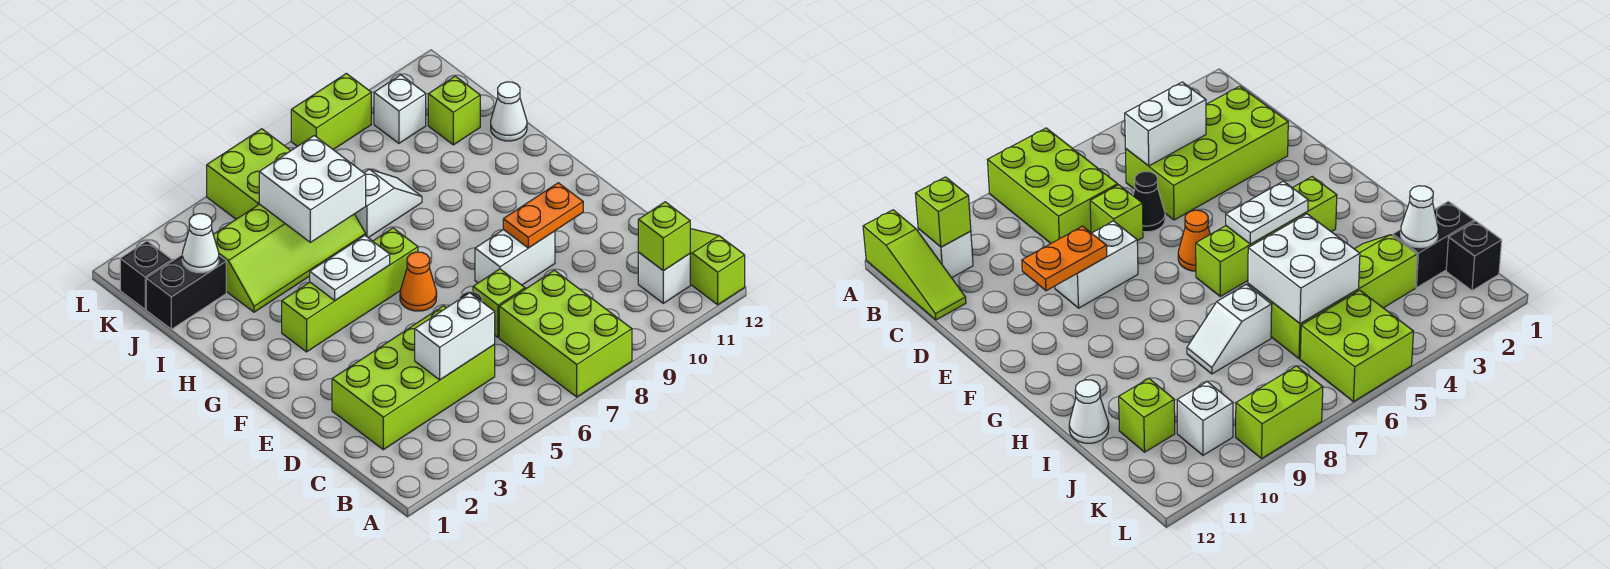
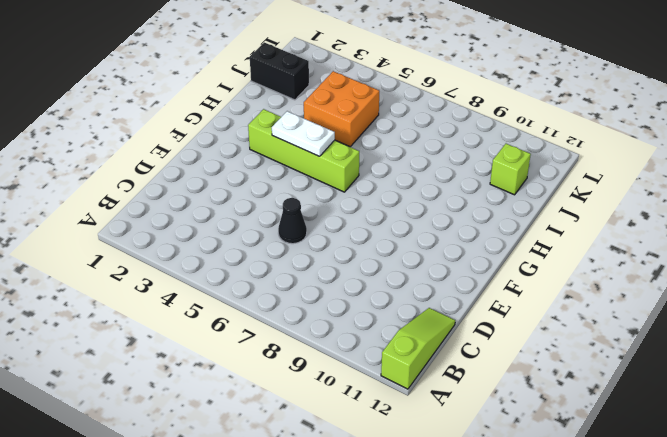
orange brick I4:J5 level 1 -> lime slope I3:J6 level 1 top J
none -> lime brick A7:C8 level 1
none -> white brick B11 level 1
none -> lime brick C2:D5 level 1

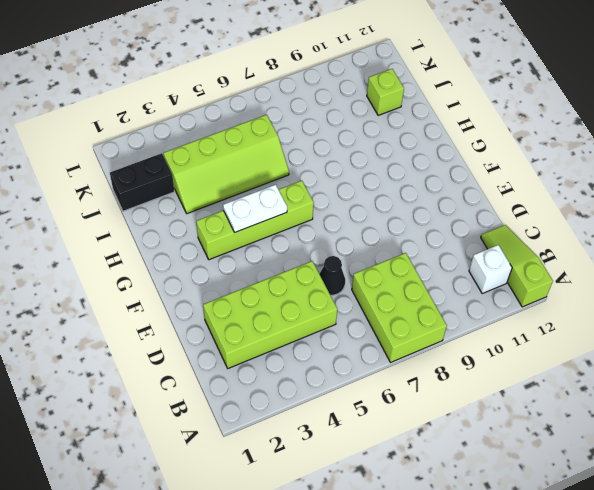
none -> lime brick D7 level 1
none -> white brick E8:E9 level 1
none -> orange cone F6 level 1

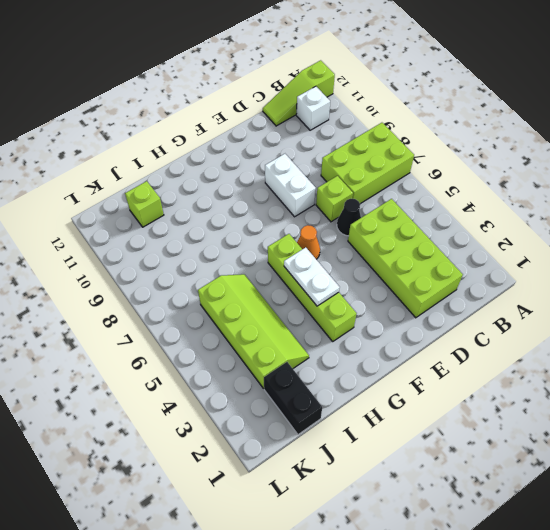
none -> white slope I7:I8 level 1 top 7
none -> white cone I12 level 1
none -> black brick K1 level 1

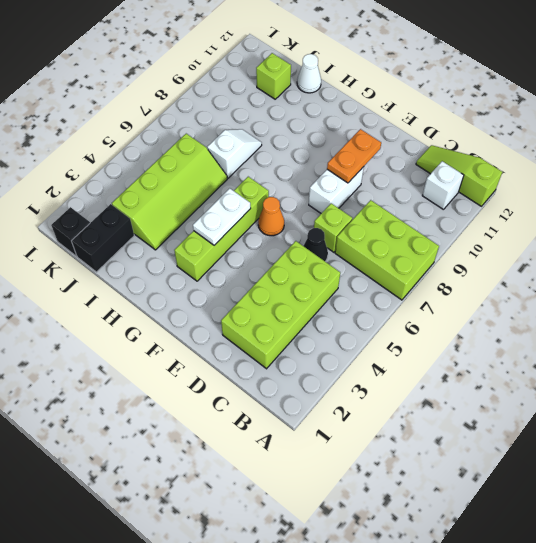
none -> lime brick K5:L6 level 1
none -> white brick K10 level 1
none -> lime brick L8:L9 level 1

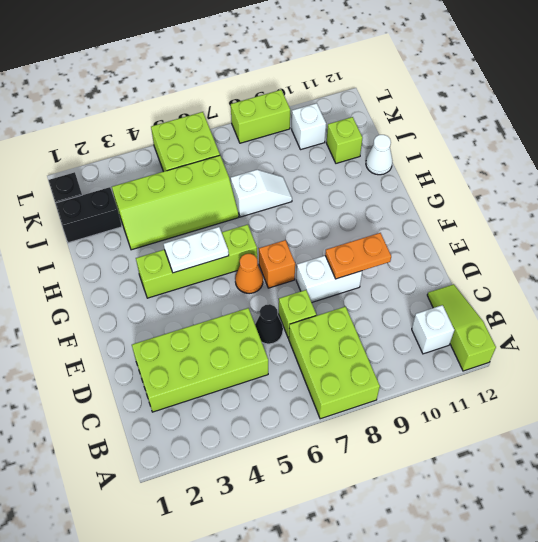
orange brick F7 level 1 -> none
none -> lime brick B11 level 2
none -> white brick C4:C5 level 2
none -> white brick I5:J6 level 2

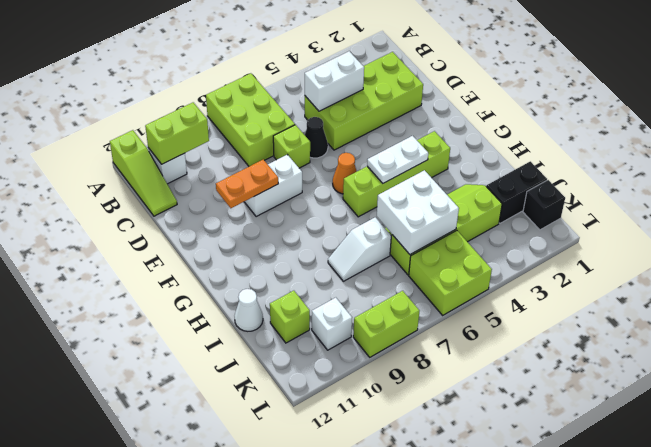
lime brick B10:B11 level 2 -> lime brick B11 level 2
none -> white cone J2 level 2

